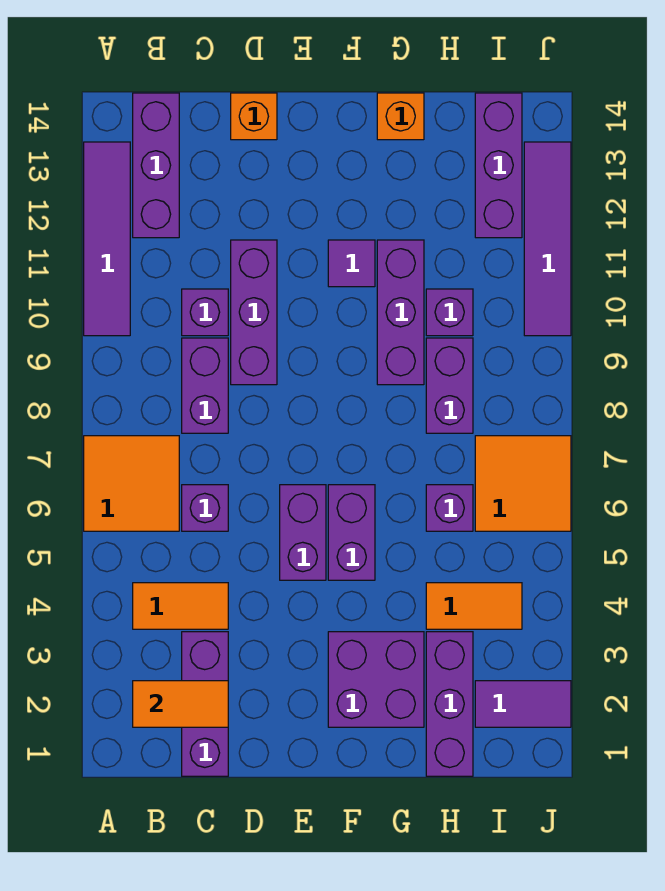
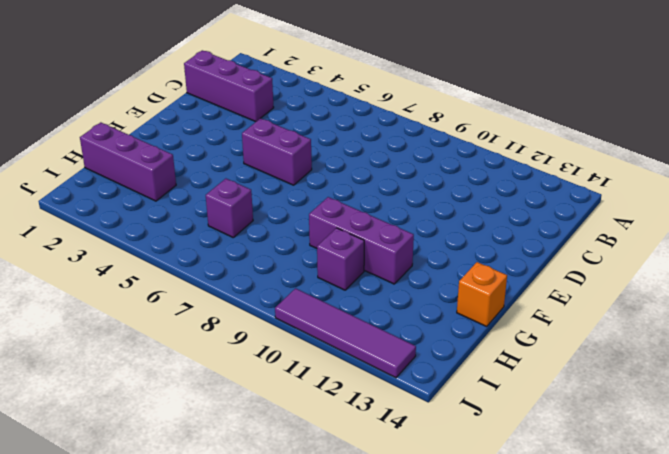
none -> orange tile A6:B7 level 1
none -> purple tile A10:A13 level 1
none -> orange tile B4:C4 level 1

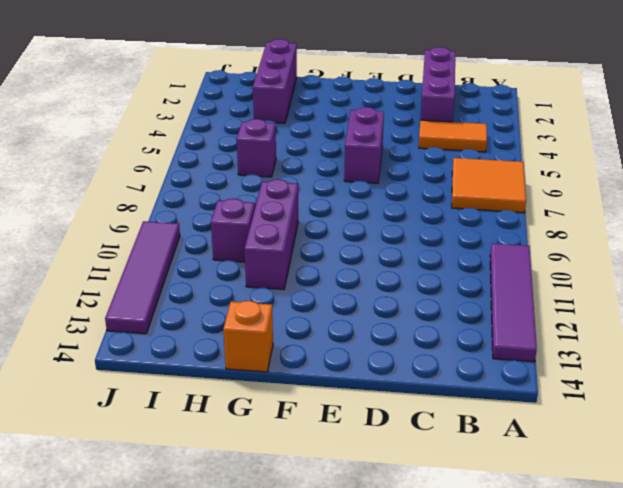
none -> purple brick B12:B14 level 1
none -> purple brick C6 level 1
none -> purple brick C8:C9 level 1

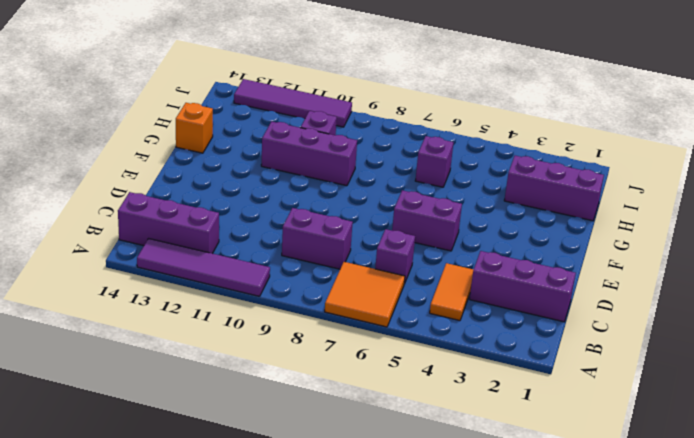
none -> purple brick C10 level 1
none -> purple brick D9:D11 level 1
none -> orange brick D14 level 1

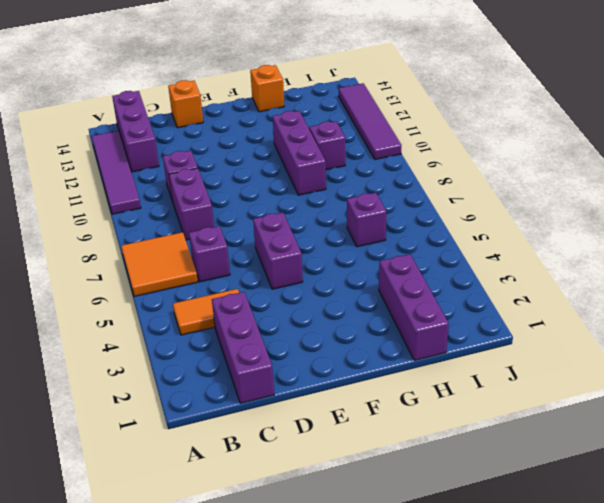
none -> purple brick D9:D11 level 1
none -> purple brick F2:G3 level 1
none -> purple brick F5:F6 level 1

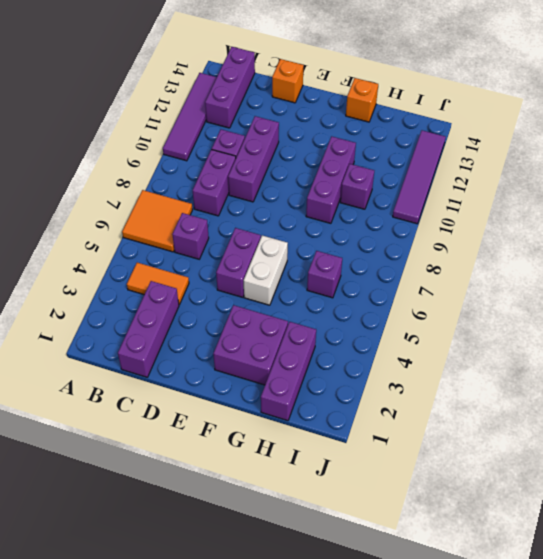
white brick F5:F6 level 1 -> purple brick F5:F6 level 1
none -> purple tile F11 level 1
none -> orange tile H4:I4 level 1
none -> purple brick H8:H9 level 1

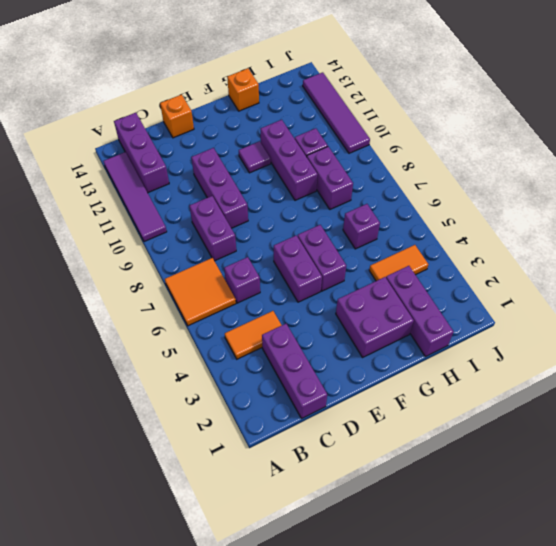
none -> purple brick C10 level 1
none -> purple tile I2:J2 level 1
none -> orange tile I6:J7 level 1

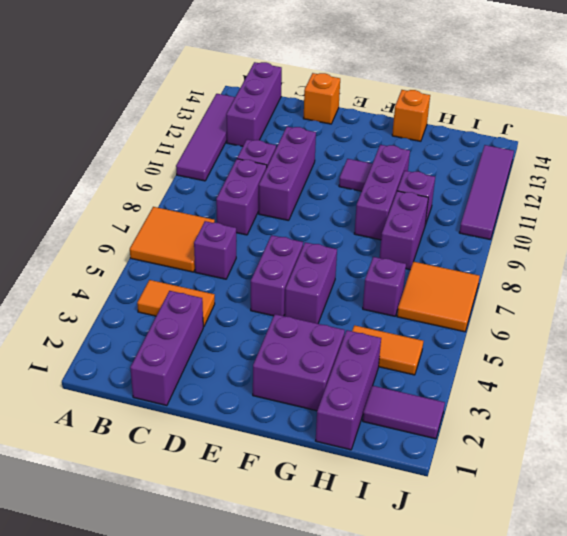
none -> purple brick I12:I14 level 1
none -> orange tile B2:C2 level 2

